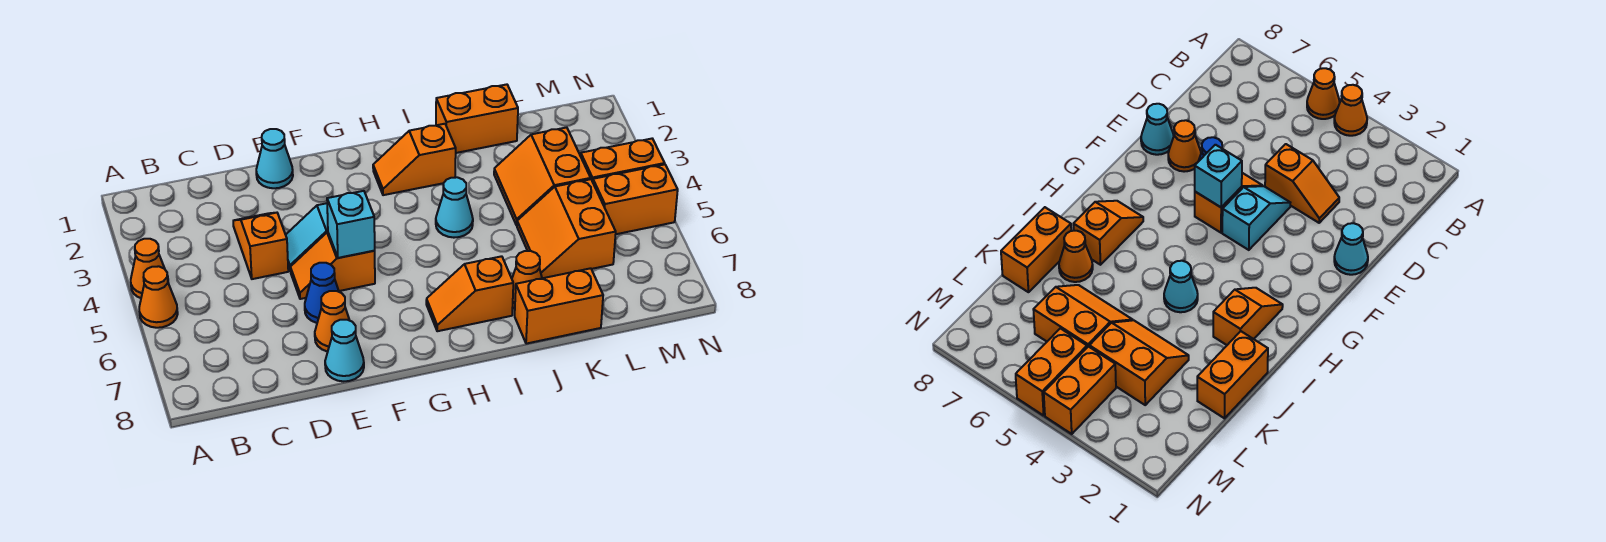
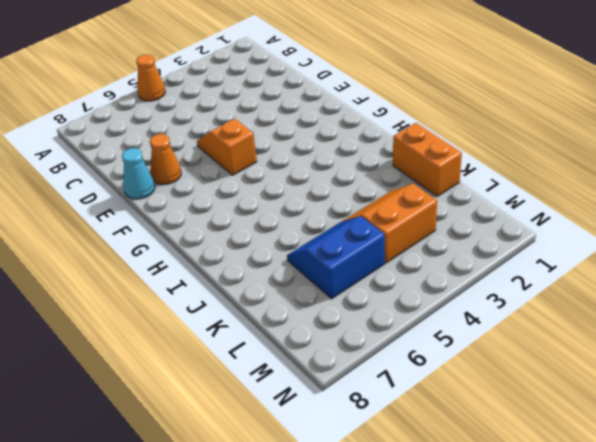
blue slope K5:L6 level 1 top L -> orange slope K5:L6 level 1 top L
none -> orange cone A4 level 1
none -> orange slope D3:D4 level 1 top 4
none -> cyan cone E1 level 1

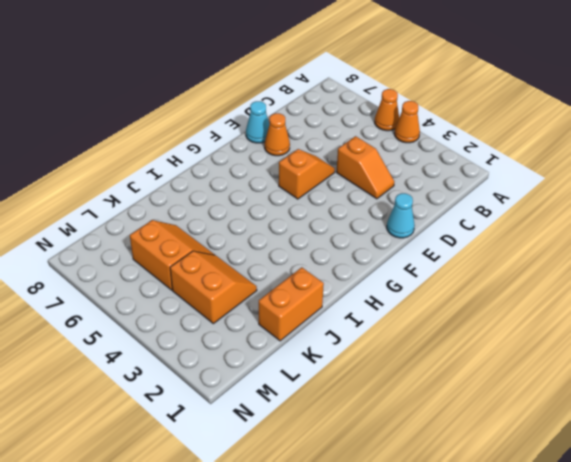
none -> cyan slope E4:F4 level 1 top F
none -> blue cone E6 level 1
none -> orange slope H2:I2 level 1 top I

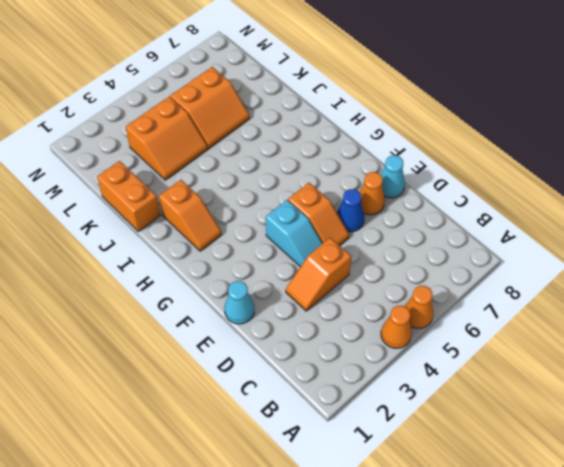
none -> orange slope H7:I7 level 1 top I
none -> cyan cone I4 level 1
none -> orange cone J7 level 1

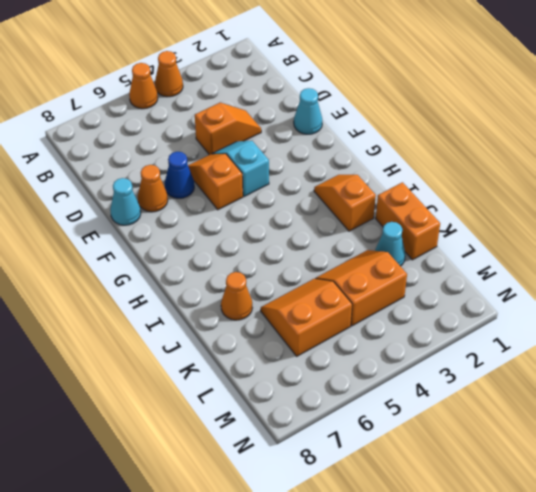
cyan cone K2 level 1 -> cyan cone I4 level 1
none -> orange slope H7:I7 level 1 top I
none -> orange brick J8:K8 level 1
none -> orange brick M4:N4 level 1

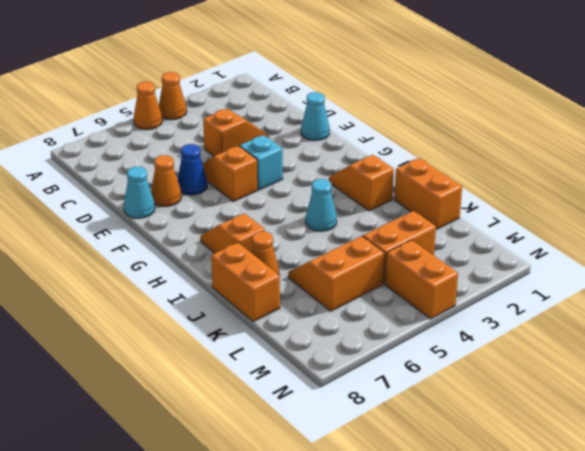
none -> orange brick M5:N5 level 1
none -> cyan brick F5 level 2

